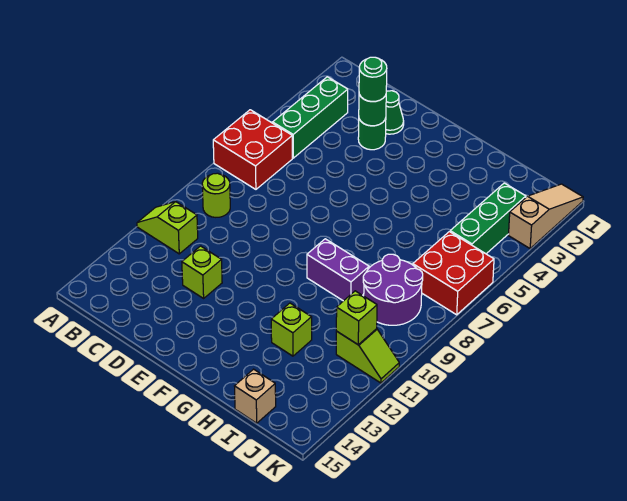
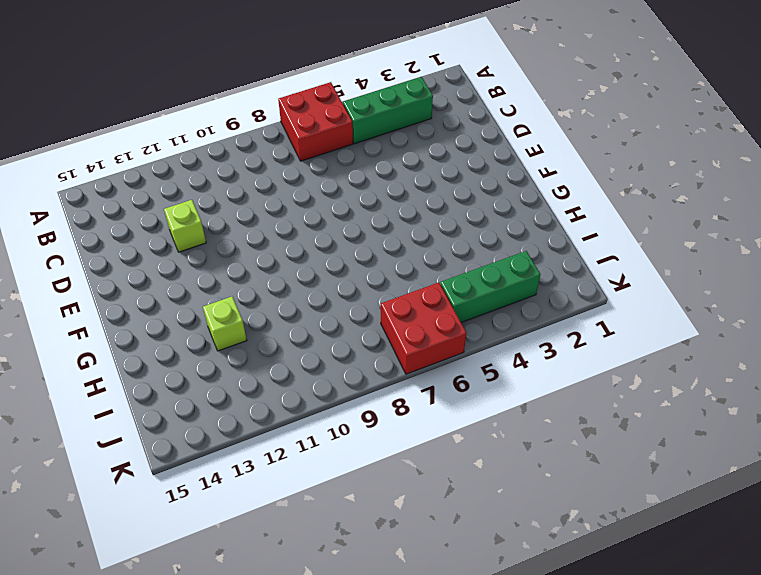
none -> lime slope A11:B11 level 1 top B
none -> lime round brick B9 level 1
none -> green cone D2 level 1

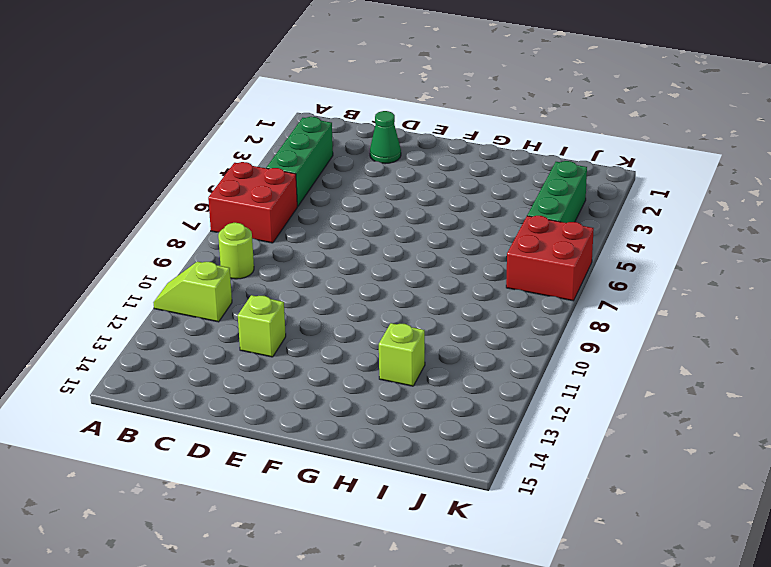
none -> green round brick D3 level 1
none -> purple brick G9:H9 level 1
none -> purple round brick I8:J9 level 1

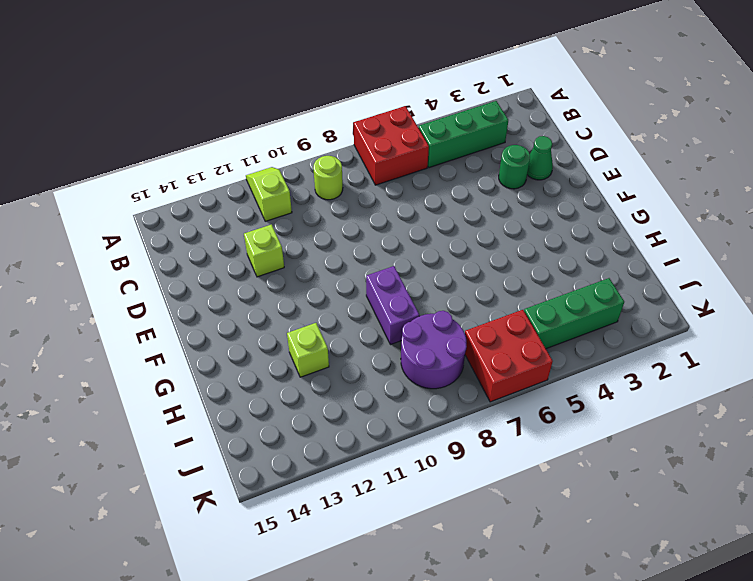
none -> tan brick I15 level 1
none -> lime slope J11:K11 level 1 top J
none -> tan slope K1:K3 level 1 top 3

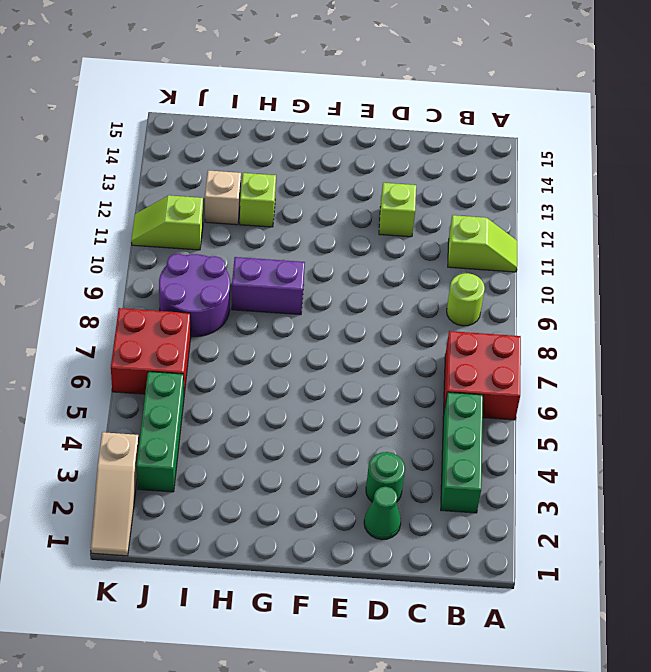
tan brick I12 level 1 -> tan brick I15 level 1
none -> green round brick D3 level 2
none -> lime brick J11 level 2
none -> green round brick D3 level 3

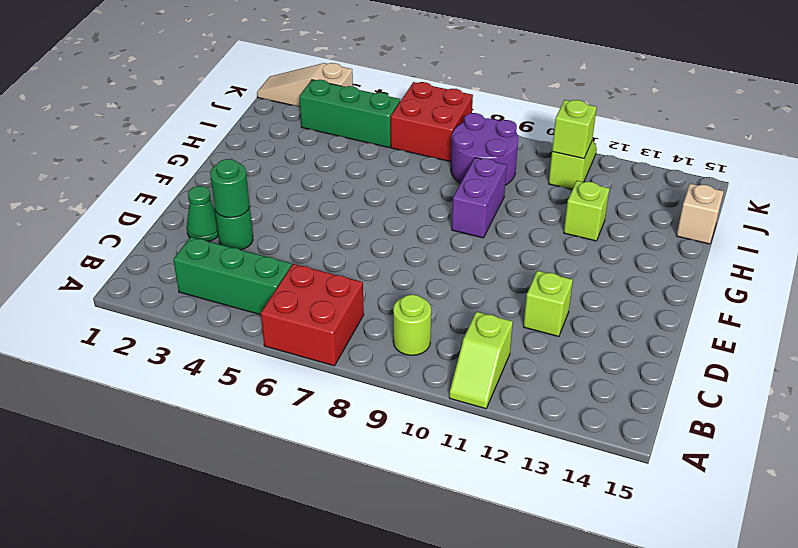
none -> green round brick D3 level 3

